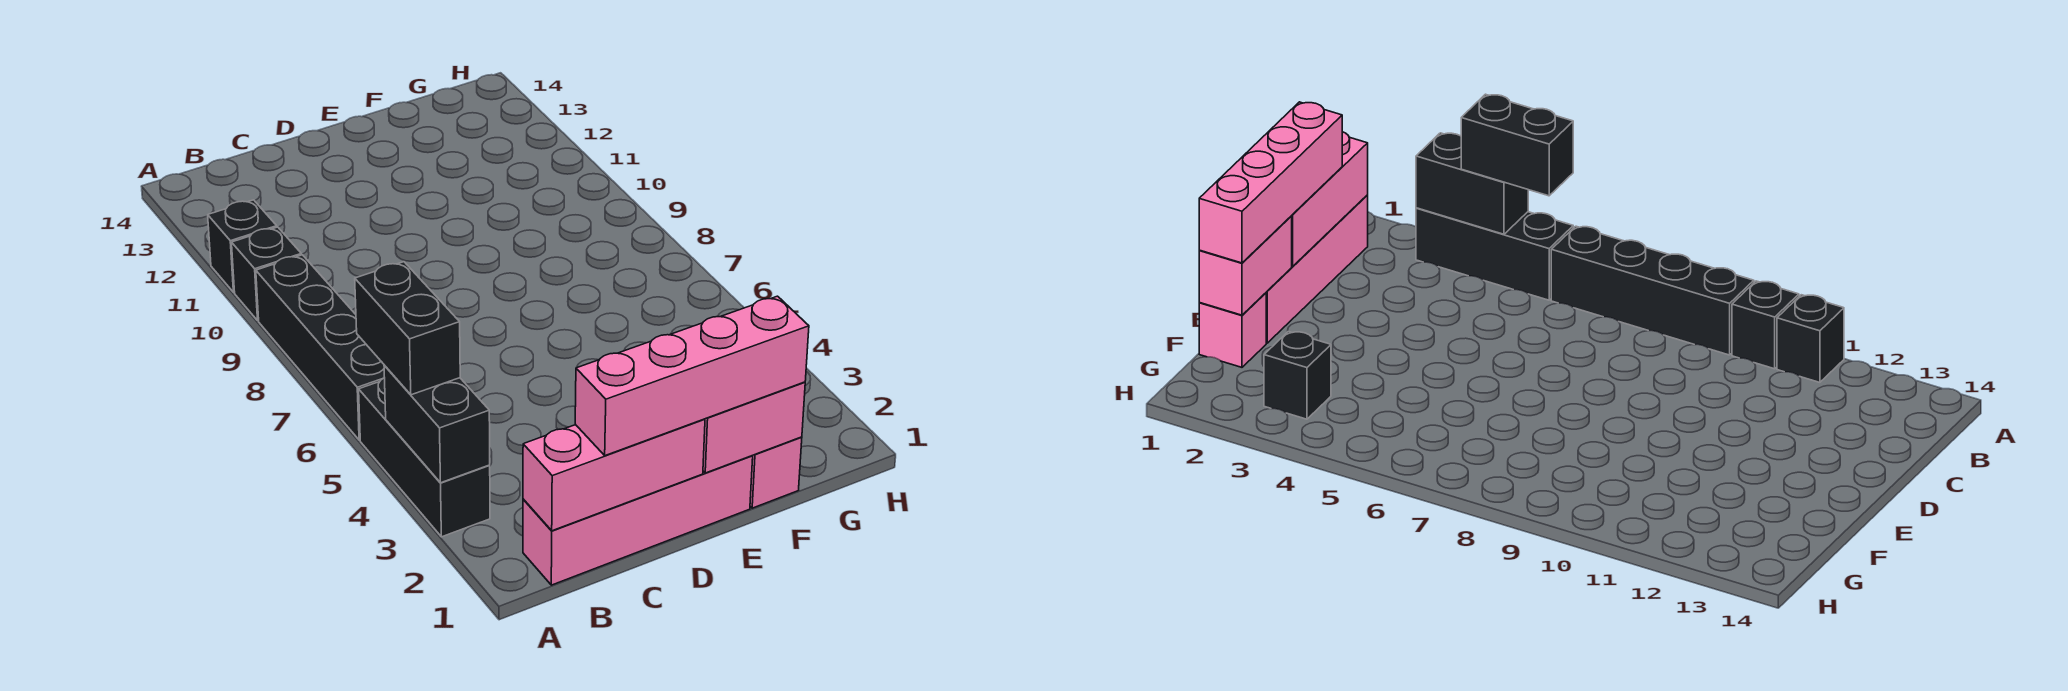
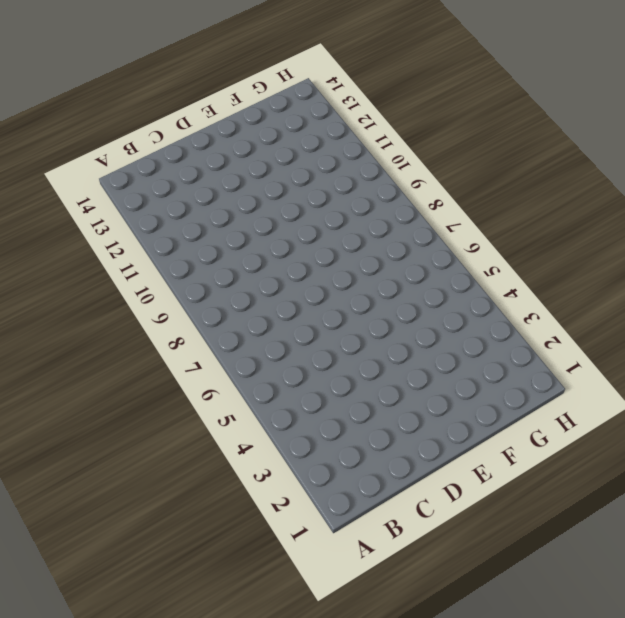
none -> black brick A3:A5 level 1
none -> black brick A6:A9 level 1
none -> black brick A10 level 1

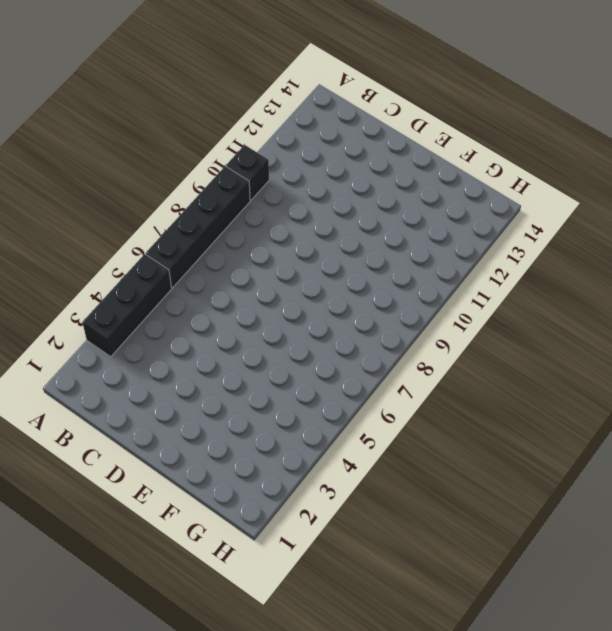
none -> black brick A11 level 1
none -> pink brick B1:E1 level 1
none -> pink brick F1 level 1

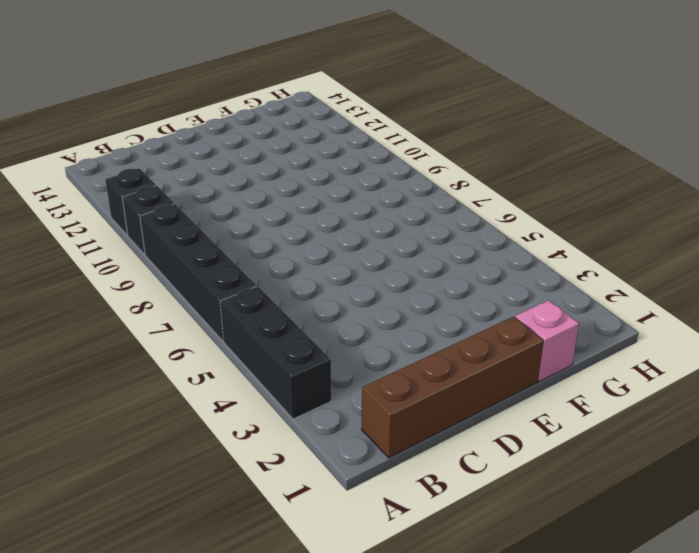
brown brick B1:E1 level 1 -> pink brick B1:E1 level 1
none -> black brick G3 level 1
none -> black brick A3:A4 level 2
none -> pink brick B1:D1 level 2

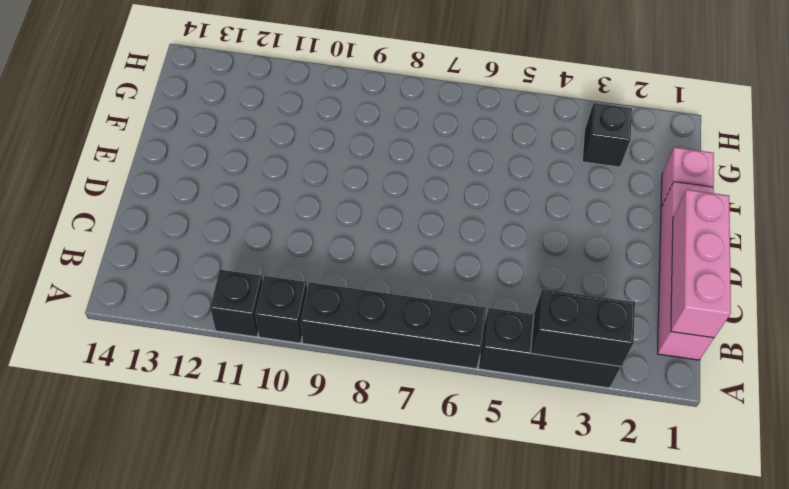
none -> pink brick E1:F1 level 2
none -> black brick A4:A5 level 3
none -> pink brick C1:F1 level 3

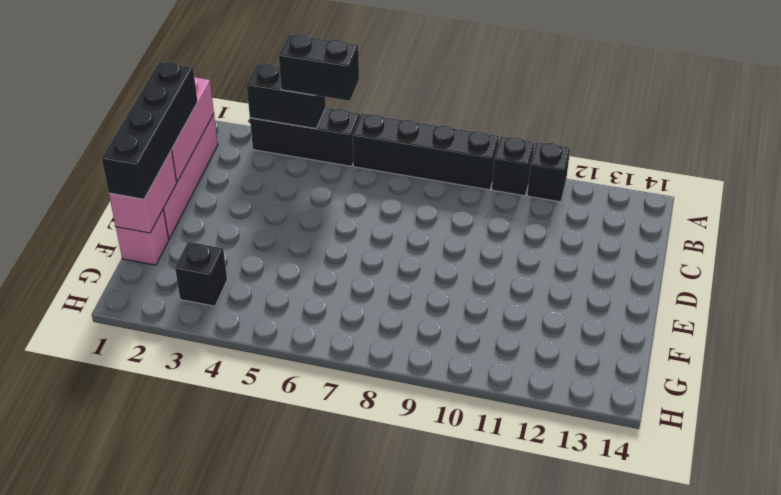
black brick C1:F1 level 3 -> pink brick C1:F1 level 3

